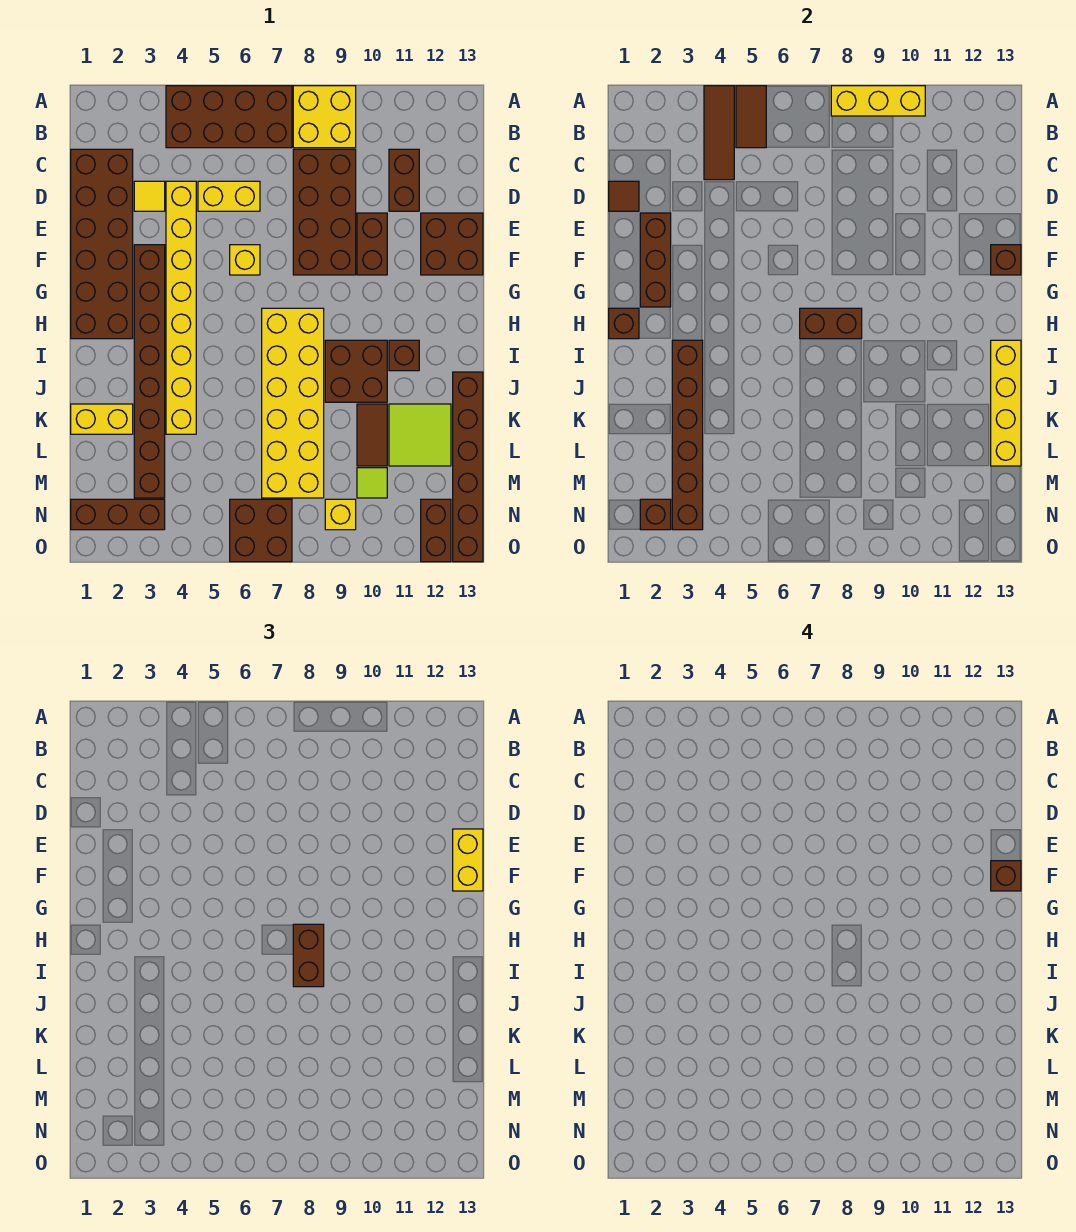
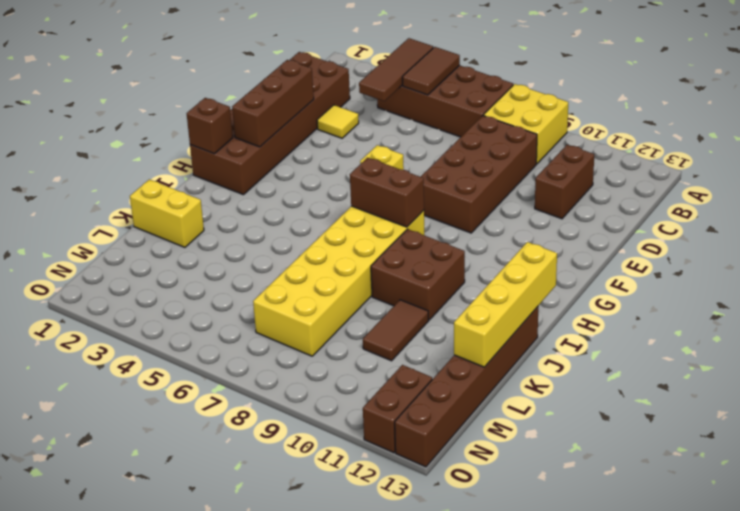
none -> yellow brick D4:K4 level 1
none -> yellow brick D5:D6 level 1
none -> brown brick E10:F10 level 1
none -> brown brick E12:F13 level 1

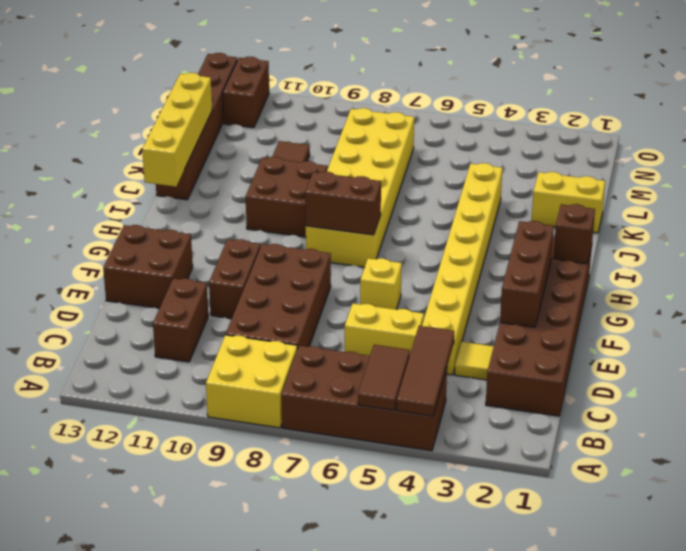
none -> brown brick F3:M3 level 1
none -> brown brick I11 level 1
none -> lime tile K11:L12 level 1
none -> lime tile M10 level 1

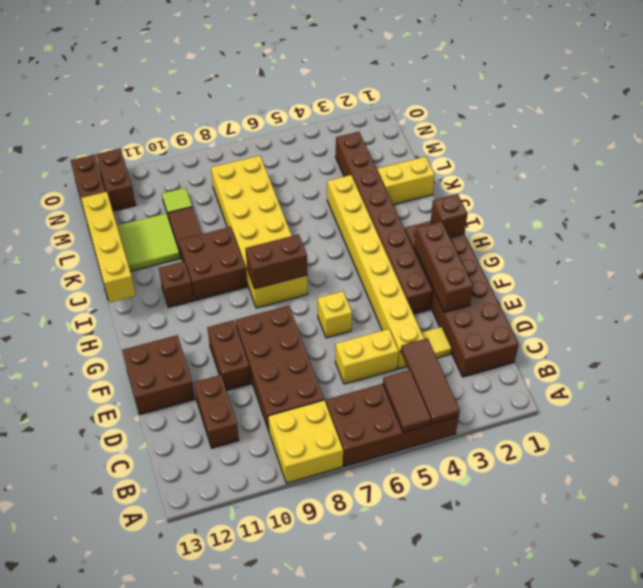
none -> brown brick N1:N3 level 1
none -> brown brick N6:O7 level 1
none -> yellow brick N9 level 1
none -> yellow brick A8:A10 level 2

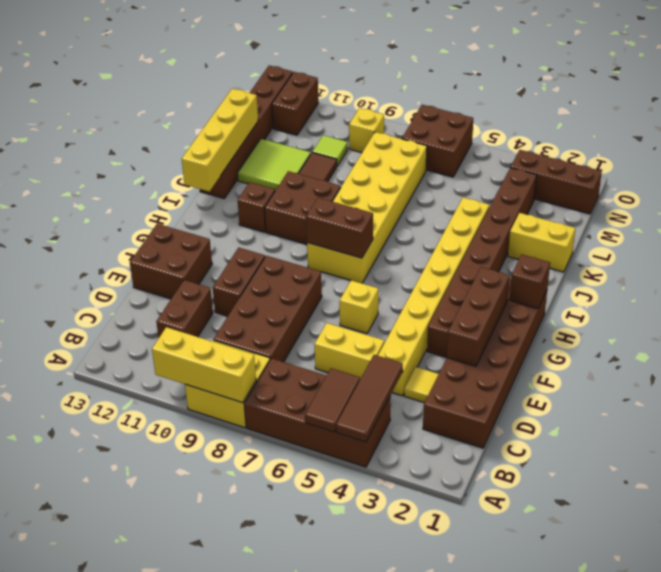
none -> brown tile D1 level 2
none -> brown brick F13 level 2
none -> brown brick I3:N3 level 2
none -> brown brick N2 level 2

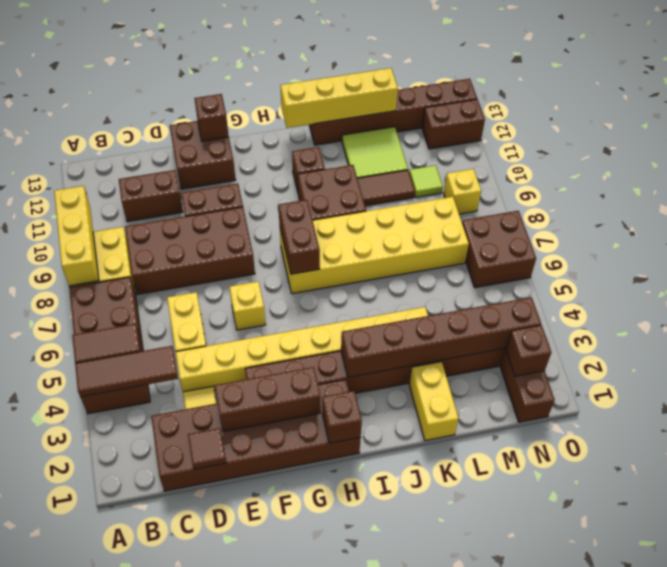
none -> yellow brick E13:F13 level 3
none -> brown brick H8:I8 level 3
none -> brown brick F13 level 4

